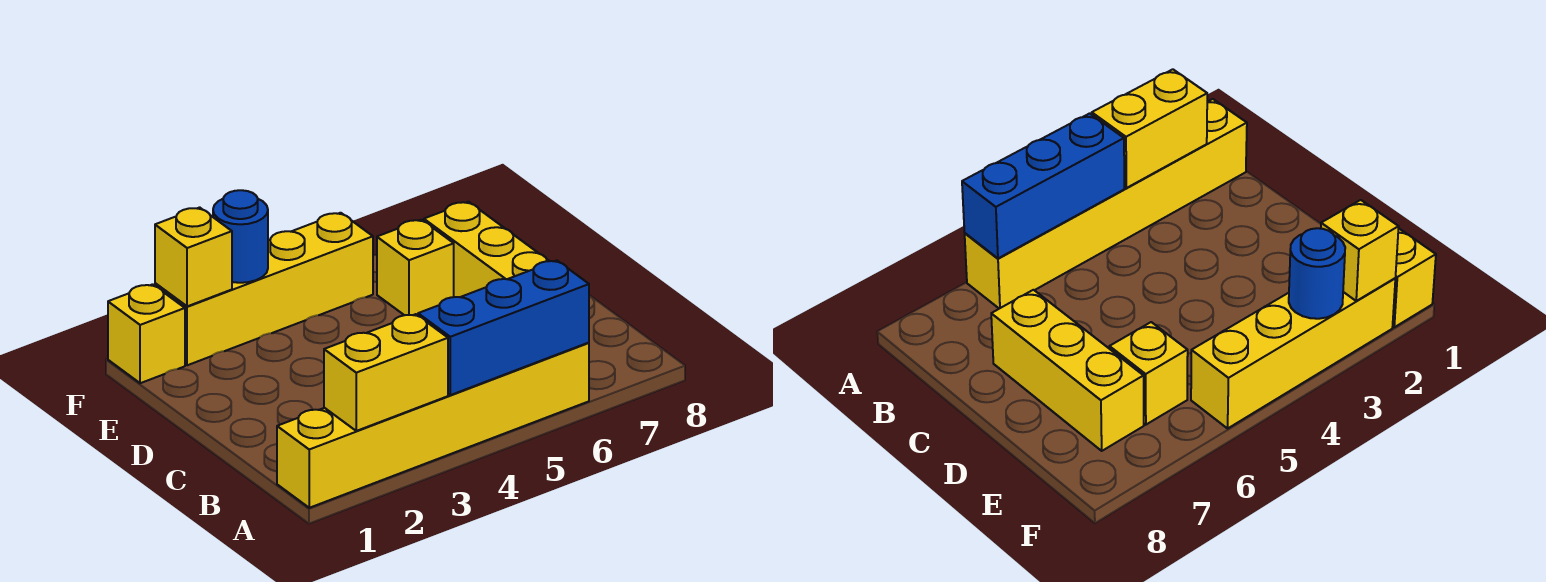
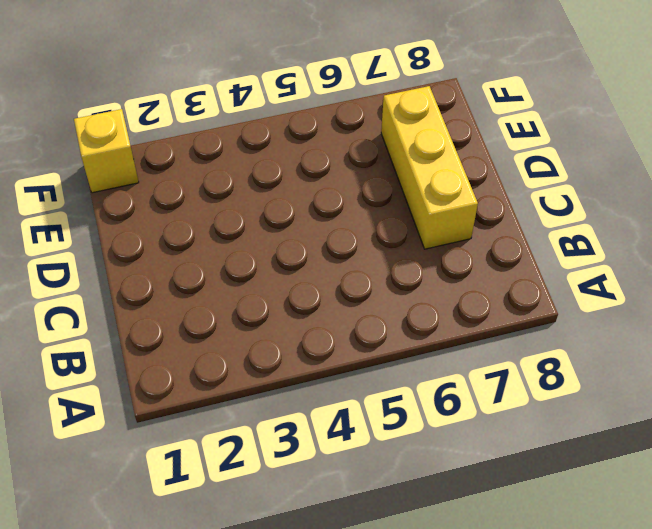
none -> yellow brick A1:A6 level 1
none -> yellow brick E6 level 1

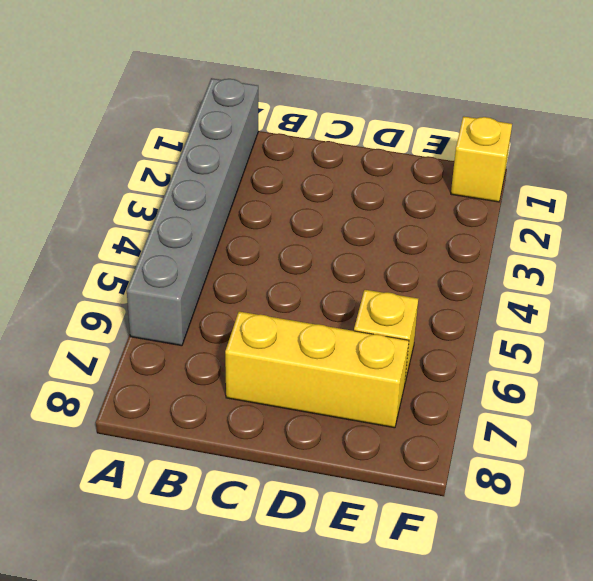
grey brick A1:A6 level 1 -> yellow brick A1:A6 level 1
none -> yellow brick F2:F5 level 1
none -> yellow brick A2:A3 level 2

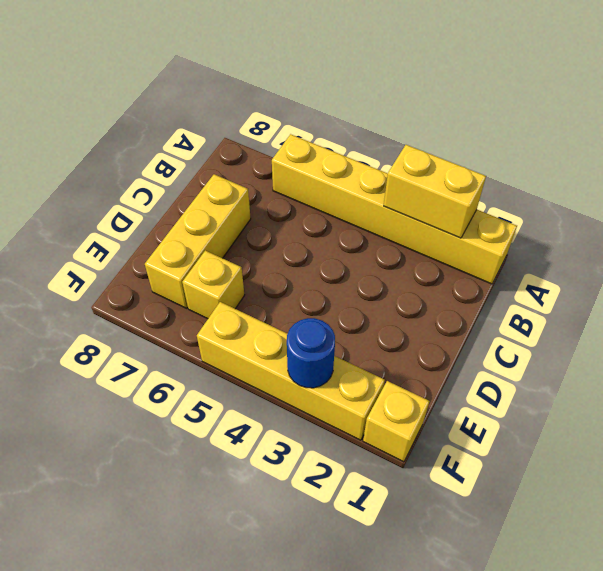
none -> blue brick A4:A6 level 2
none -> yellow brick F2 level 2

